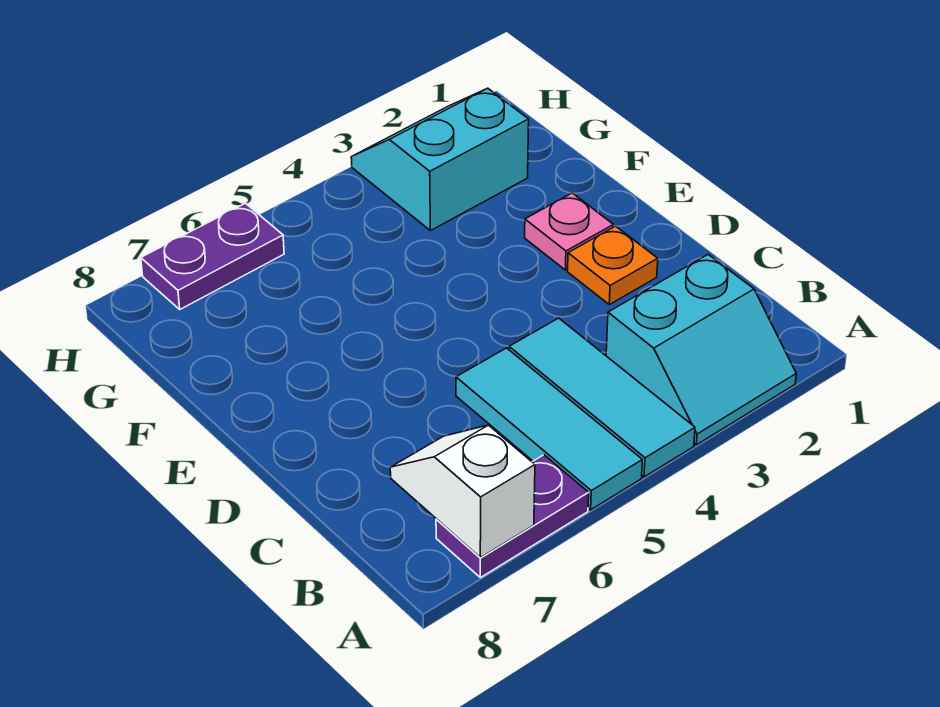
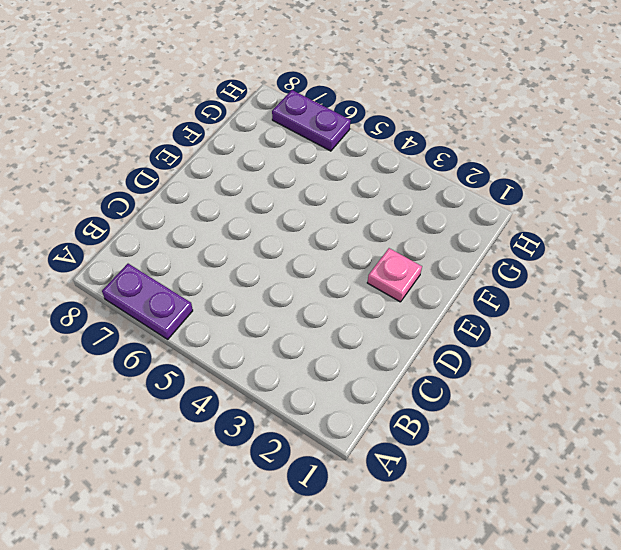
none -> cyan slope A2:B3 level 1 top B
none -> cyan tile A4:C4 level 1

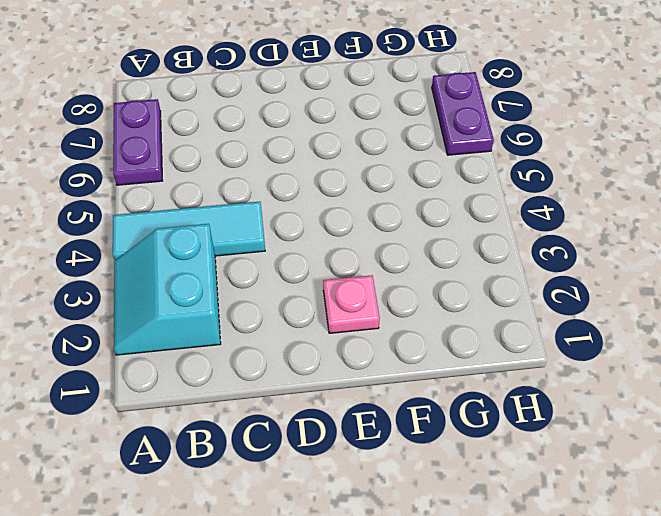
none -> cyan tile A5:C5 level 1
none -> orange plate D2 level 1

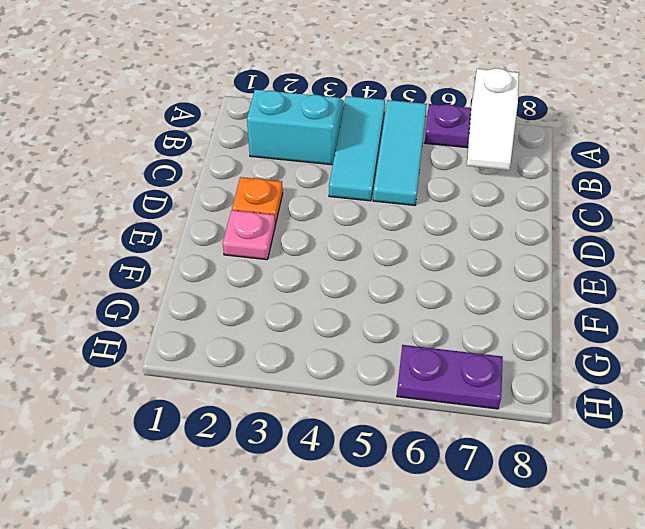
none -> cyan slope G2:H3 level 1 top G

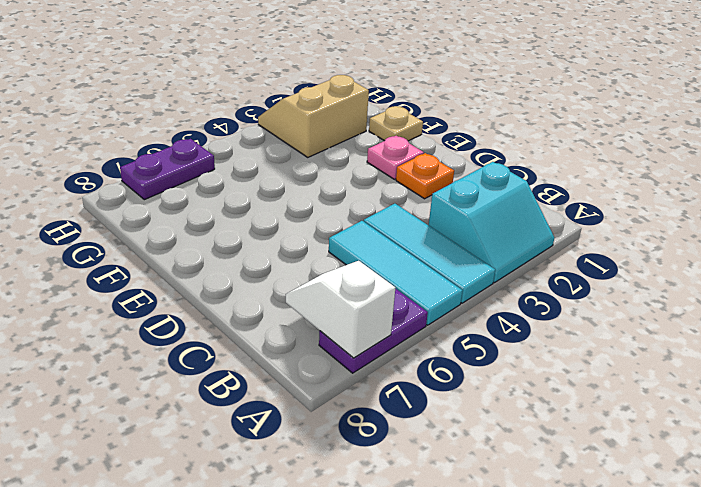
tan plate F1 level 1 -> none
tan slope G2:H3 level 1 top G -> cyan slope G2:H3 level 1 top G

